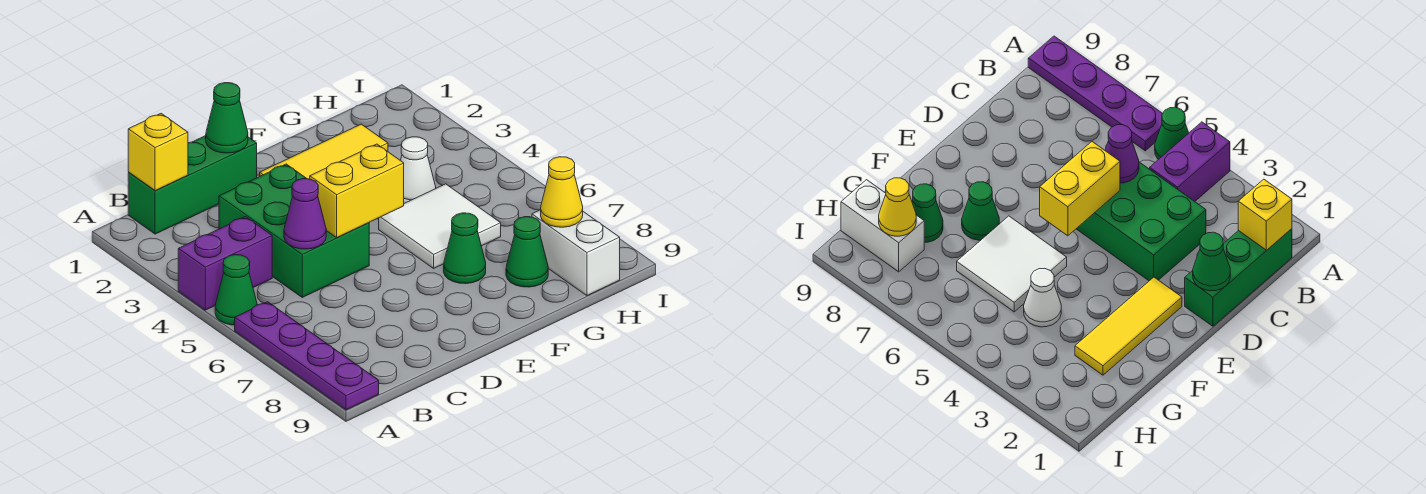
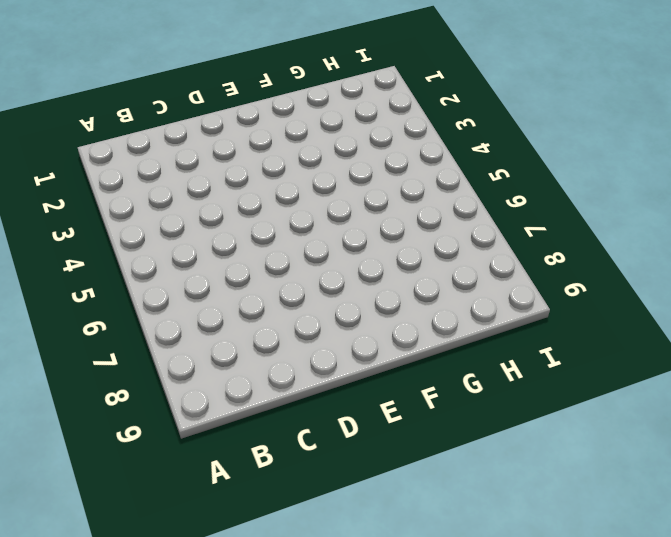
none -> purple brick A4:B4 level 1
none -> green cone A5 level 1
none -> purple plate A6:A9 level 1

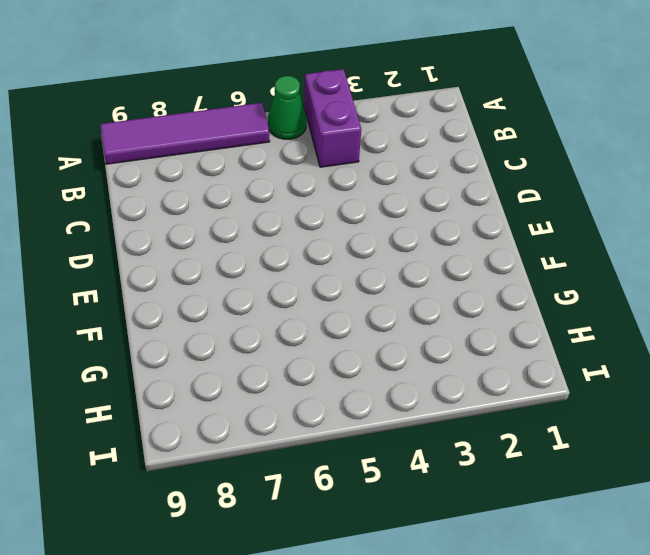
purple tile A6:A9 level 1 -> purple plate A6:A9 level 1
none -> green brick B1:D1 level 1
none -> green brick C3:D5 level 1
none -> yellow tile E2:G2 level 1

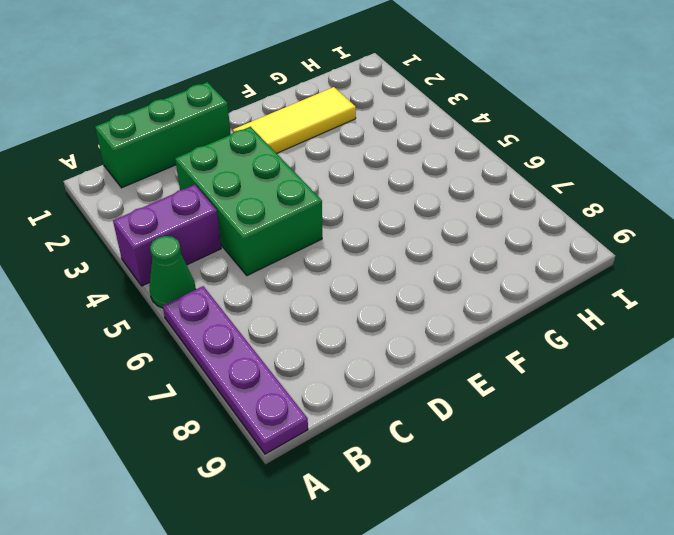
none -> white tile F5:G6 level 1
none -> green cone F7 level 1
none -> white cone G4 level 1

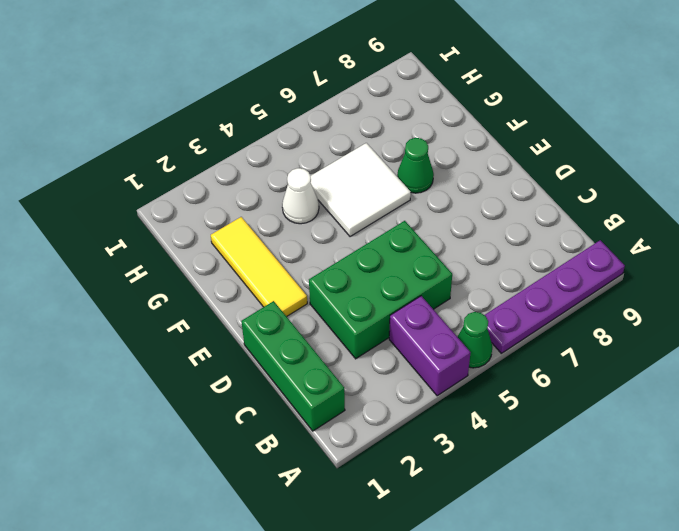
none -> green cone G8 level 1
none -> white brick H8:H9 level 1
none -> yellow brick B1 level 2

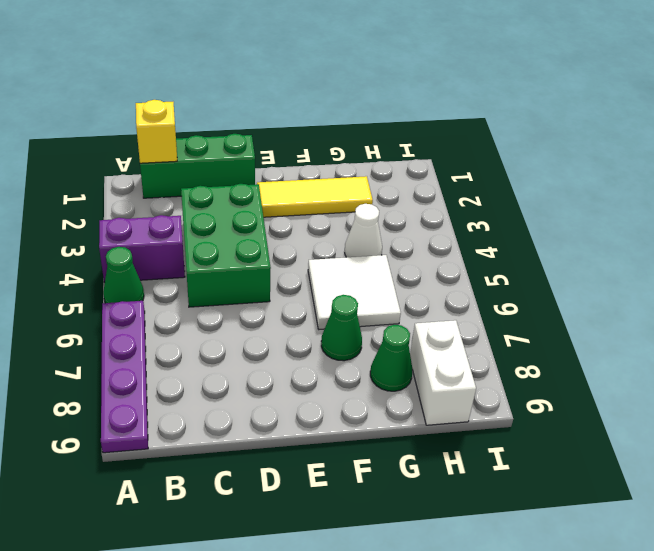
none -> purple cone C5 level 2
none -> green cone D1 level 2
none -> yellow brick D5:E5 level 2

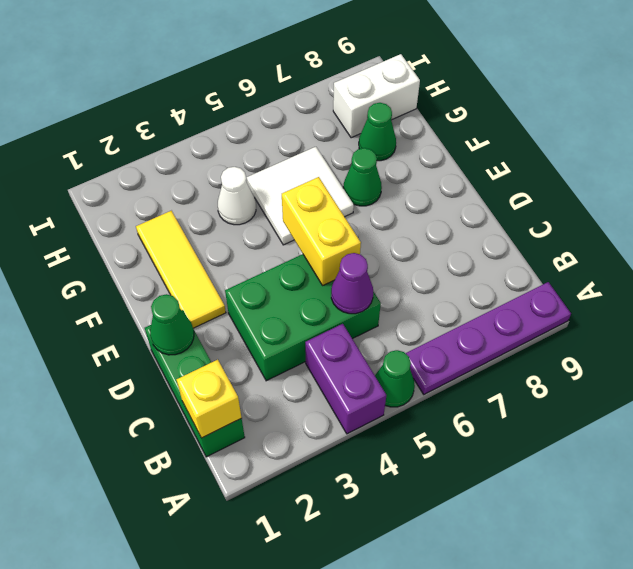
none -> yellow cone H8 level 2

